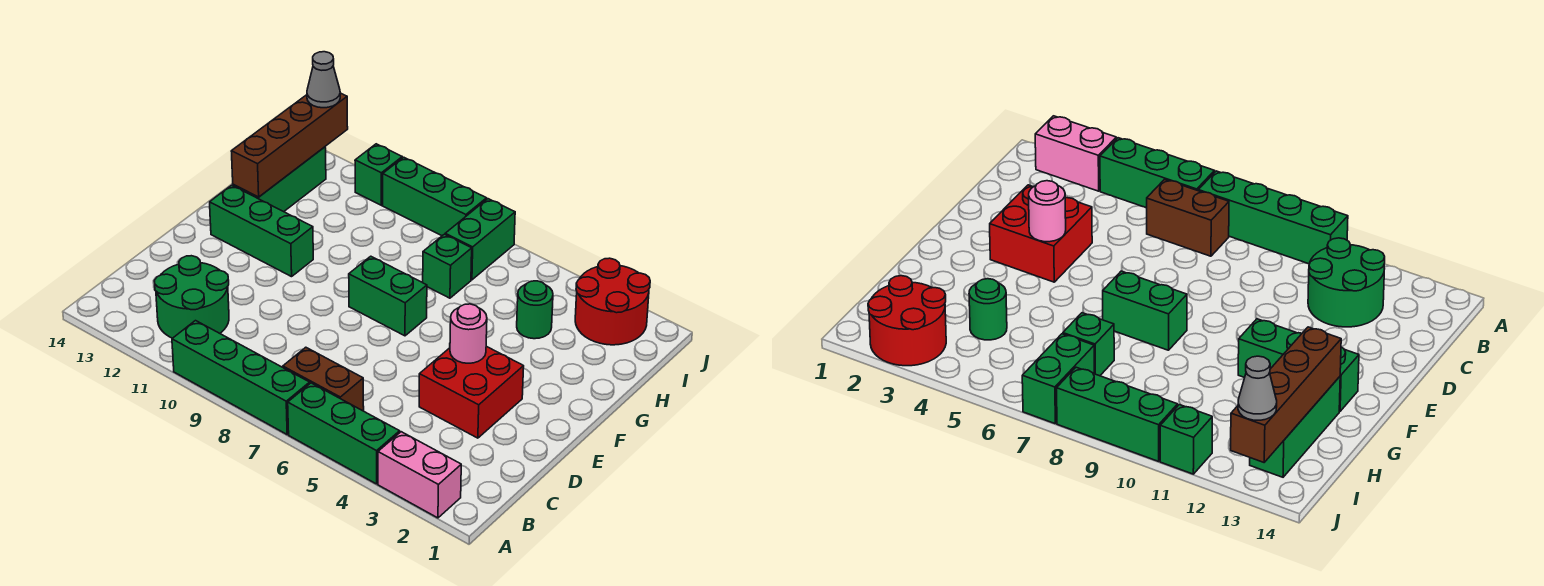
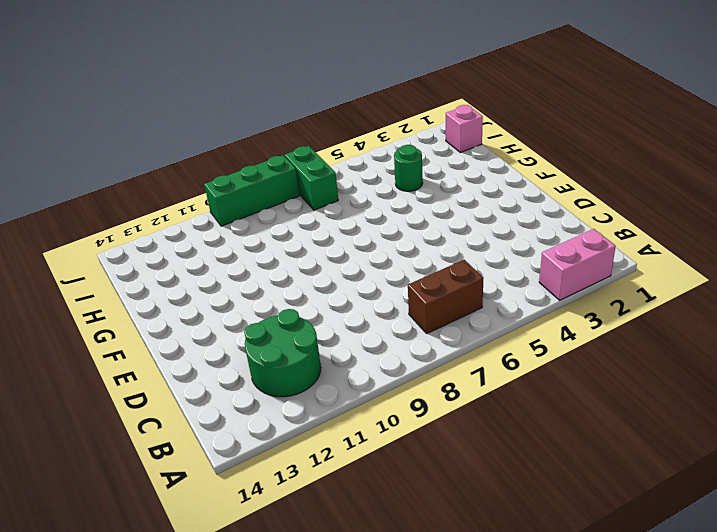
pink brick I1 level 1 -> none
none -> green brick A4:A6 level 1
none -> green brick A7:A10 level 1
none -> red brick D3:E4 level 1

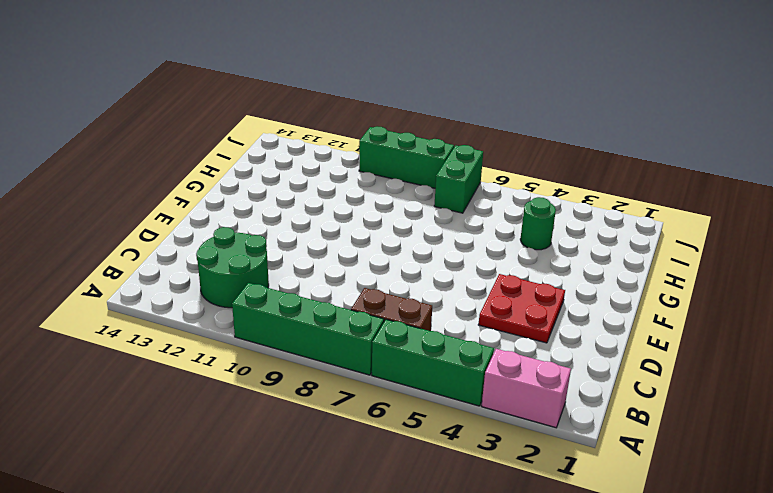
red plate D3:E4 level 1 -> red brick D3:E4 level 1
none -> green brick F7:F8 level 1
none -> green brick F11:F13 level 1
none -> green brick G13:I13 level 1

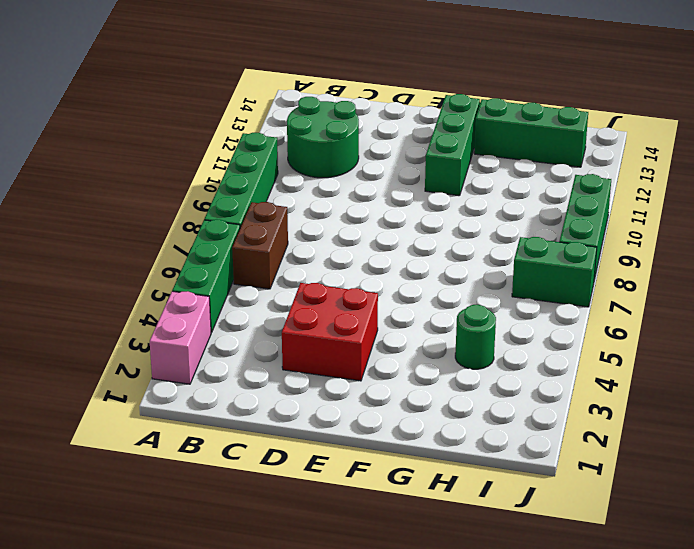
none -> green brick F7:F8 level 1
none -> green brick H7 level 1
none -> red round brick I2:J3 level 1

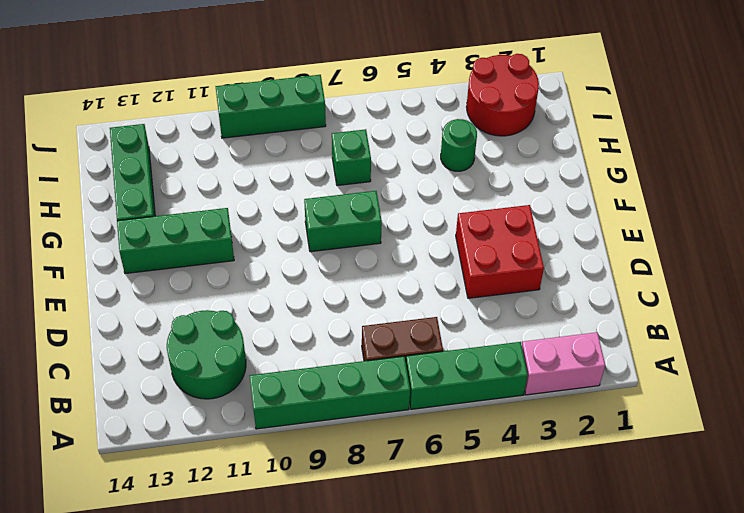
none -> green brick I7:J7 level 1
none -> green brick J11 level 1
none -> pink round brick E4 level 2

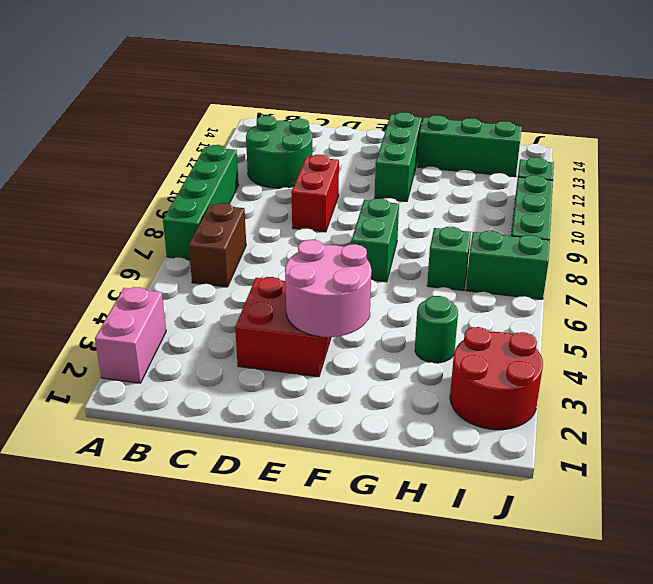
red brick D9:D10 level 1 -> none
pink round brick E3:F4 level 2 -> pink round brick E4 level 2
none -> green brick A4:A6 level 1
none -> brown brick G13:J13 level 2
none -> grey cone J13 level 3

